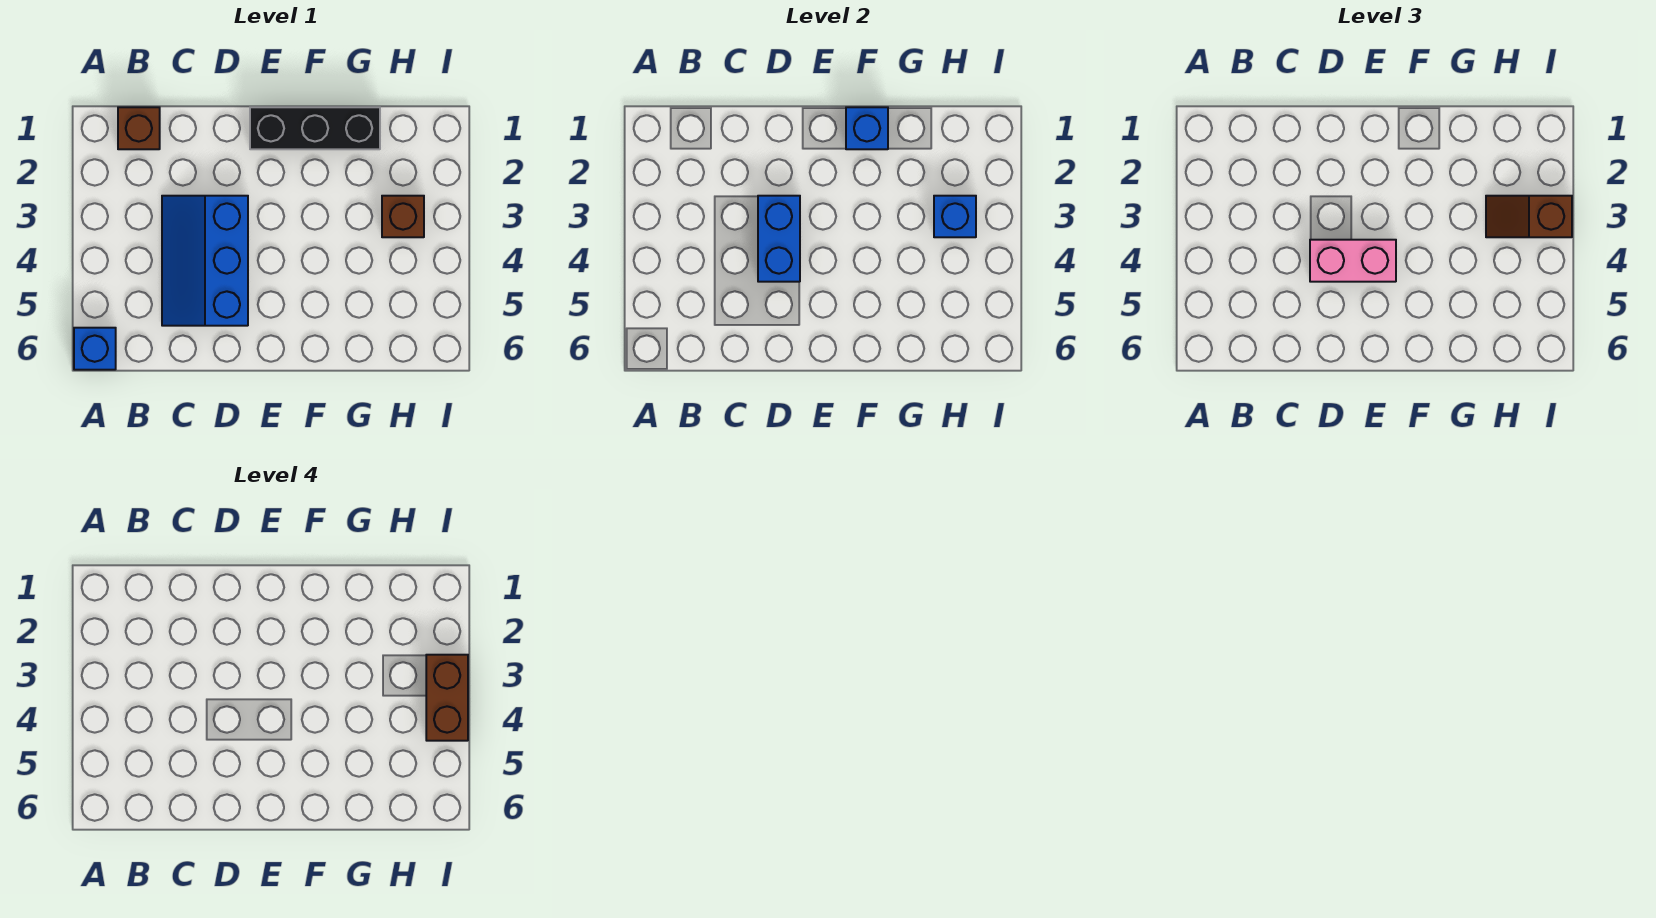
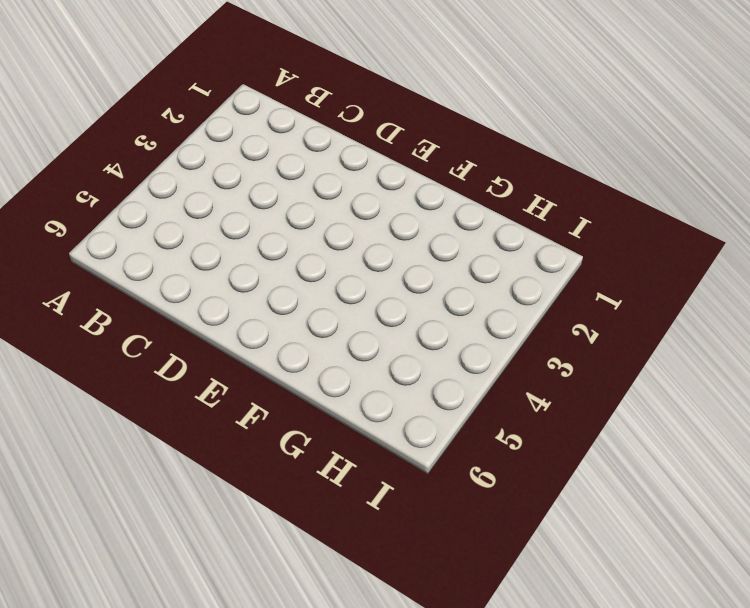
none -> blue brick A6 level 1
none -> brown brick B1 level 1

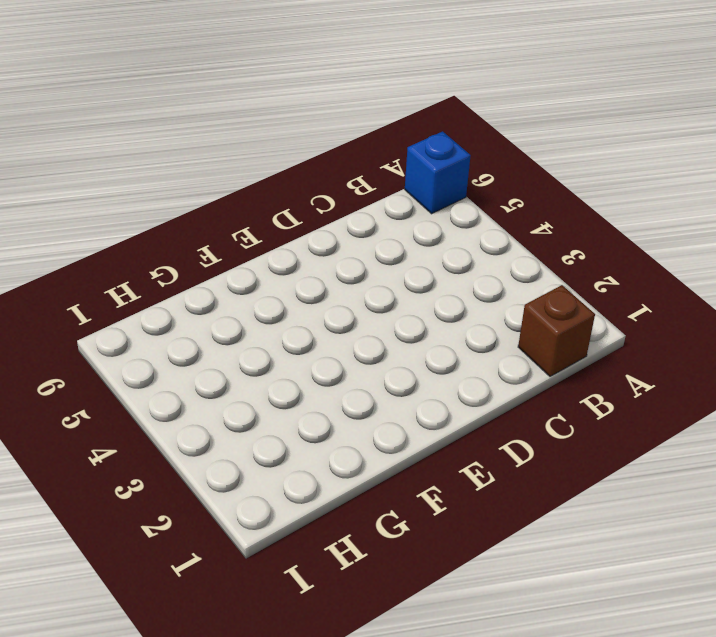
none -> blue slope C3:D5 level 1 top D
none -> black brick E1:G1 level 1

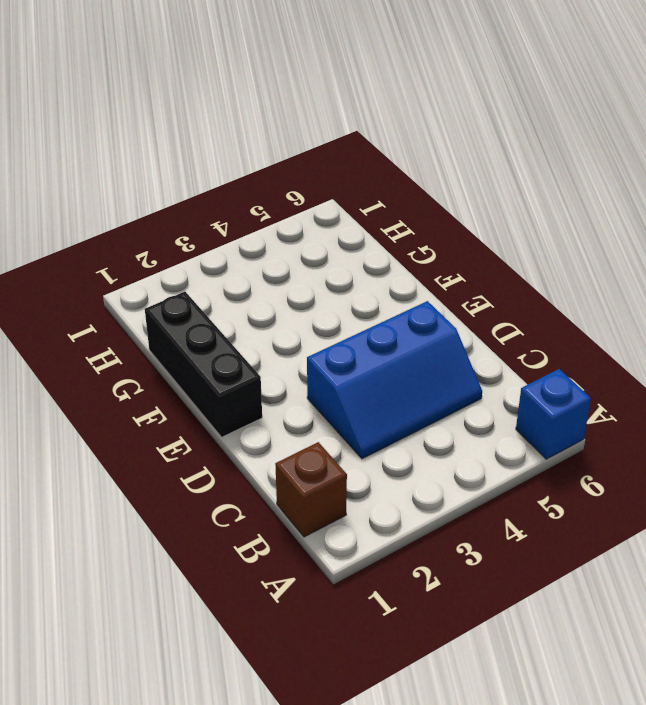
none -> brown brick H3 level 1
none -> blue brick D3:D4 level 2

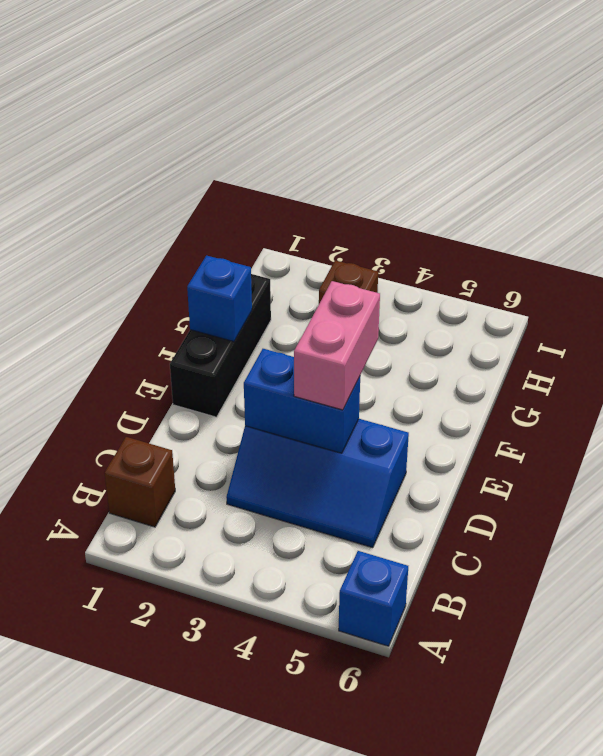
none -> blue brick H3 level 2
none -> brown slope H3:I3 level 3 top I

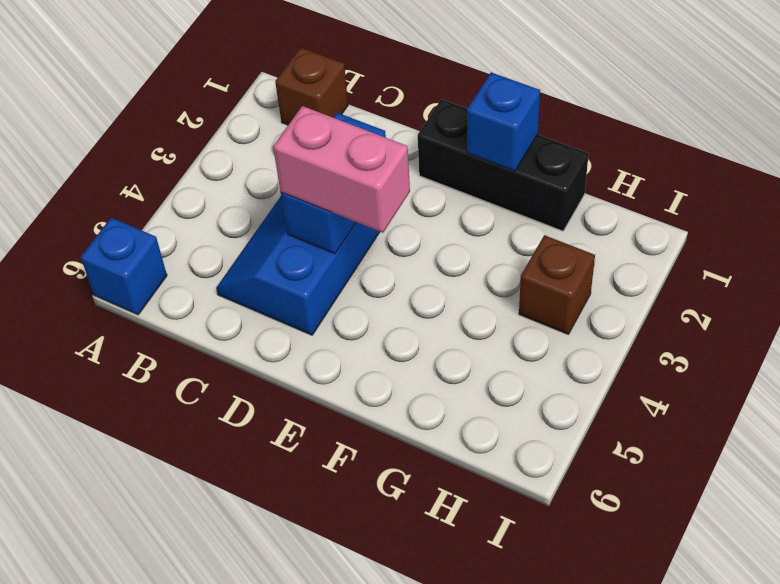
none -> blue brick H3 level 2
none -> brown slope H3:I3 level 3 top I

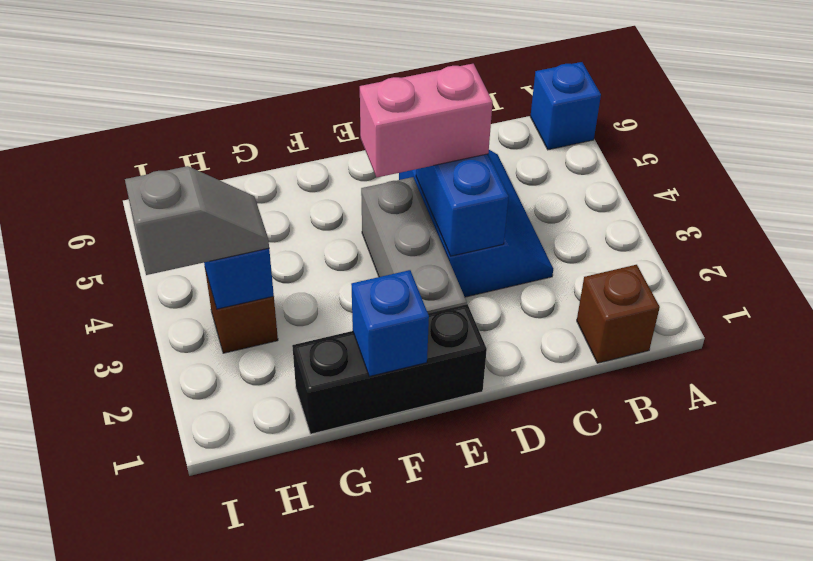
grey brick E2:E4 level 1 -> none
grey slope H3:I3 level 3 top I -> brown slope H3:I3 level 3 top I
none -> brown brick I3:I4 level 4

